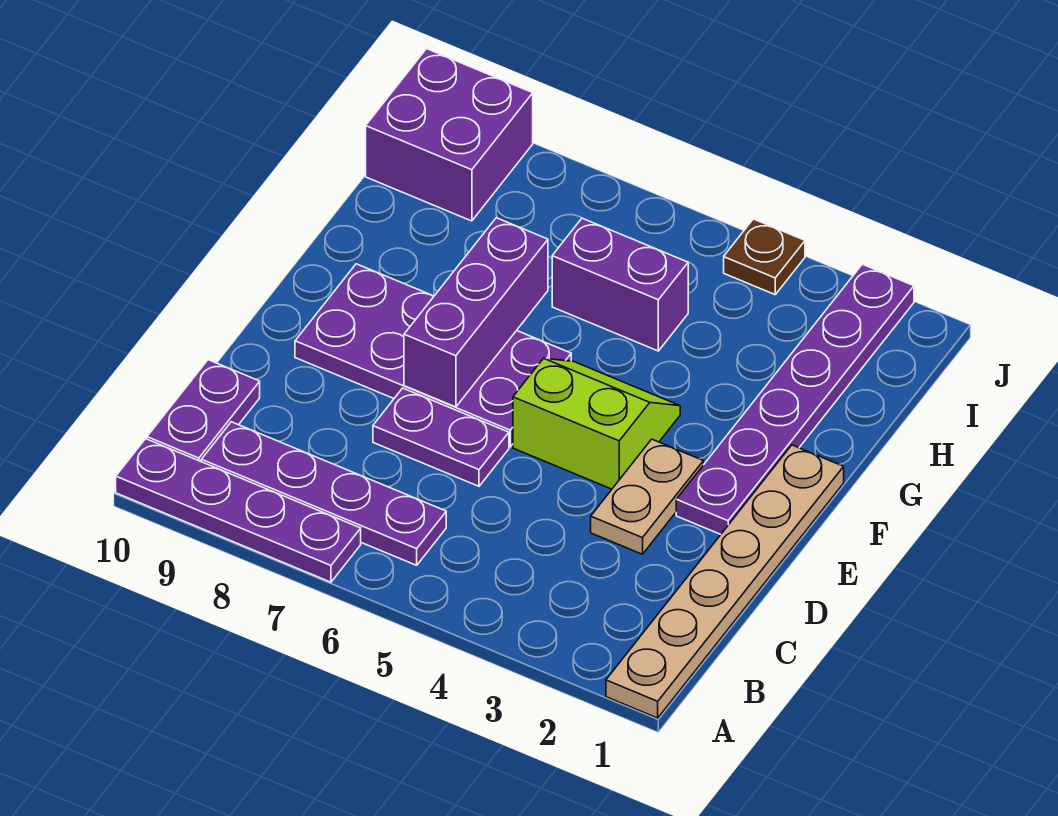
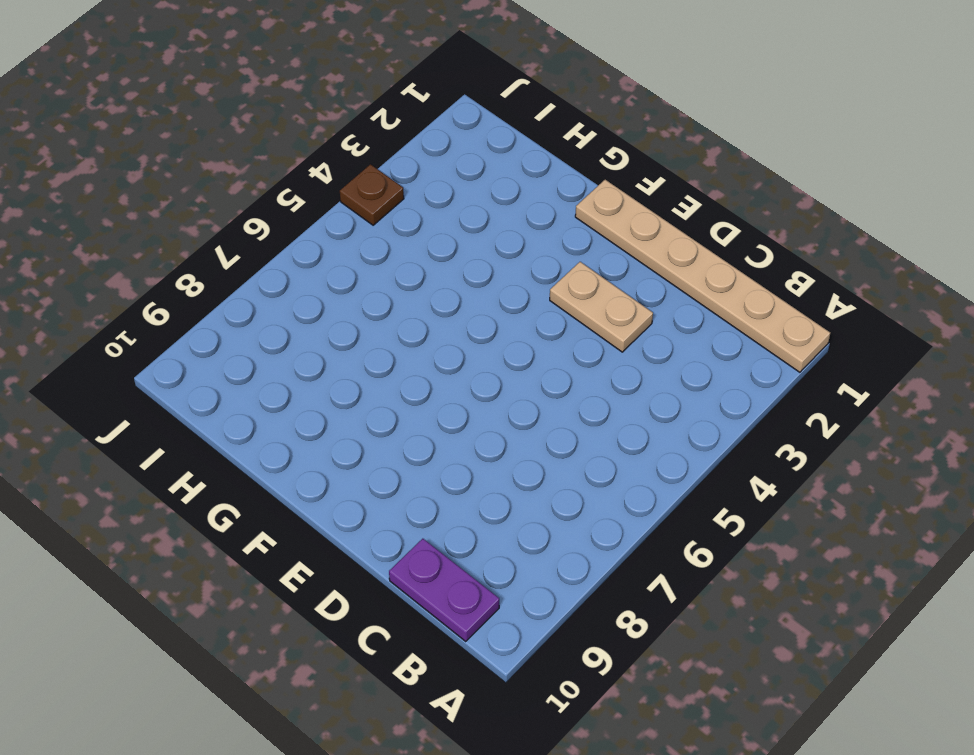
none -> purple plate A7:A10 level 1
none -> purple plate B6:B9 level 1
none -> purple plate D6:D7 level 1

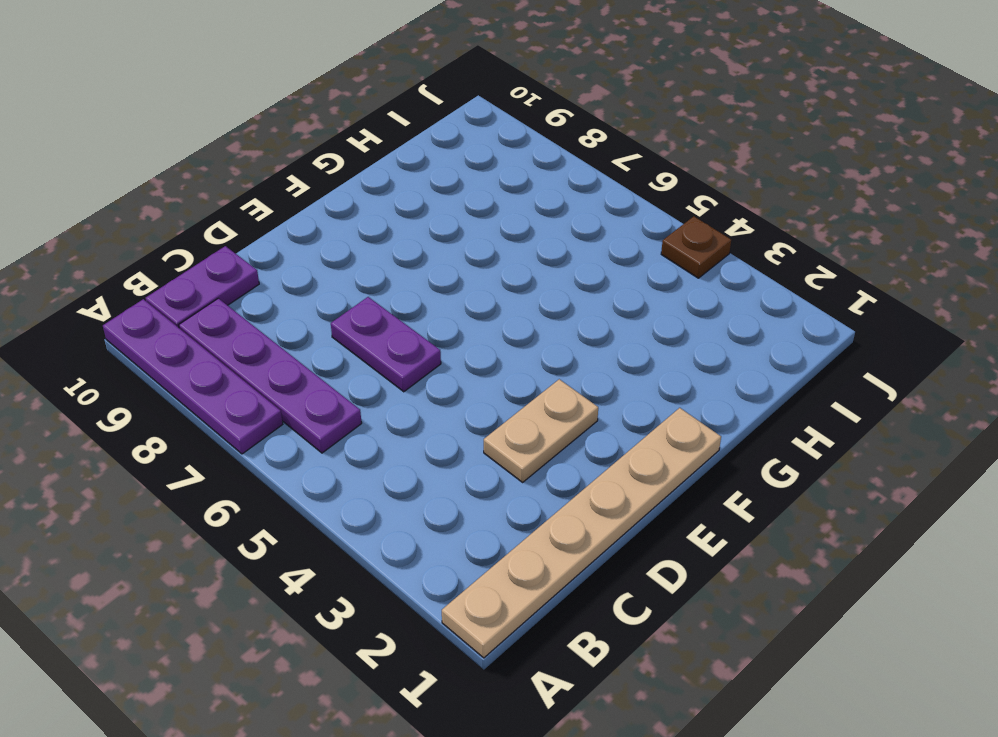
none -> purple plate E2:J2 level 1
none -> lime slope E4:F5 level 1 top E
none -> purple plate E6:F9 level 1

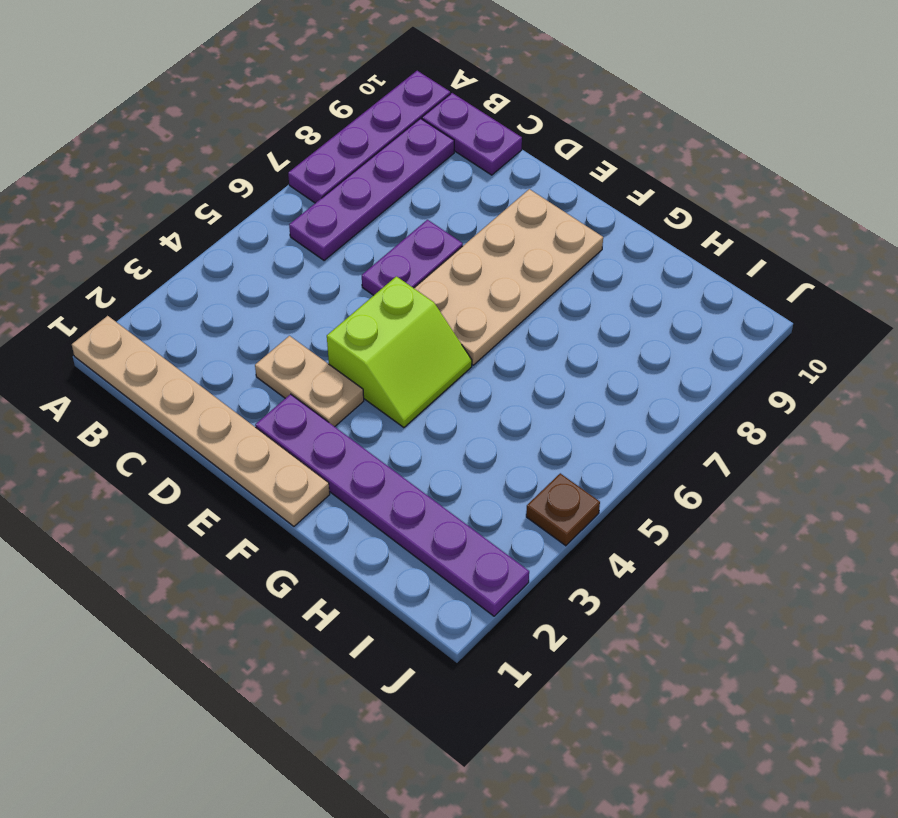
tan plate E6:F9 level 1 -> purple plate E6:F9 level 1
none -> purple brick H5:H6 level 1
none -> purple brick I9:J10 level 1
none -> purple brick E7:G7 level 2

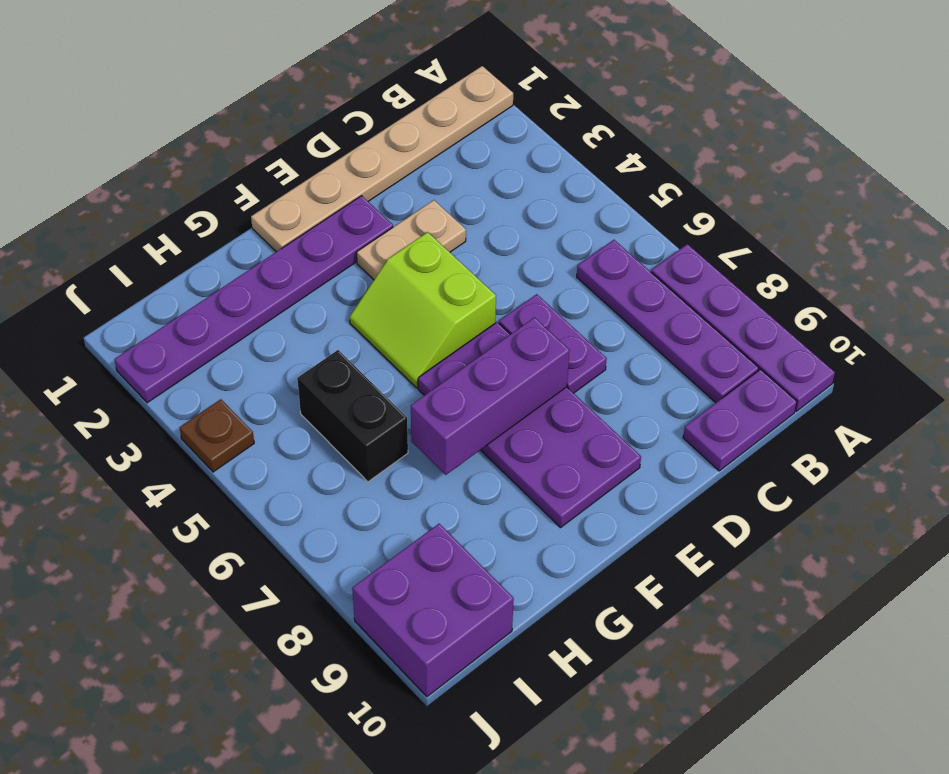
black brick H5:H6 level 1 -> purple brick H5:H6 level 1

